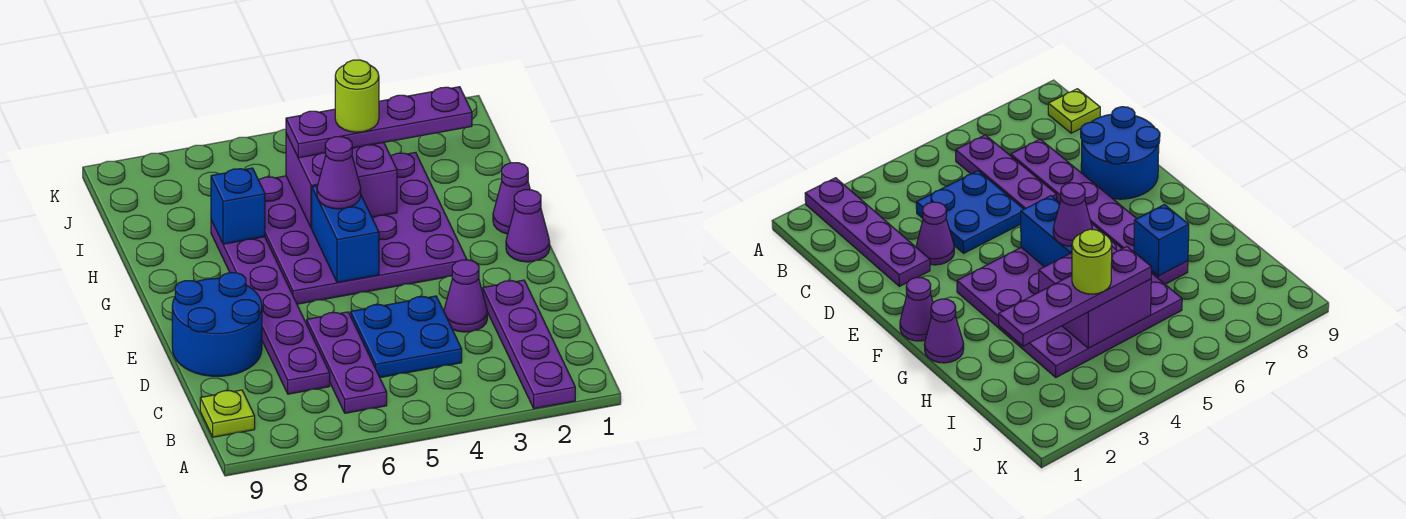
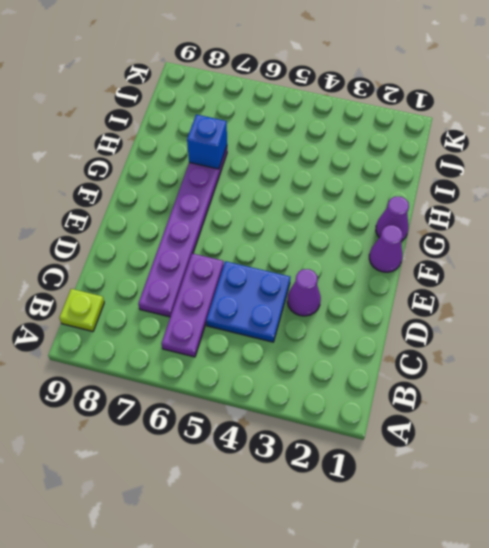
none -> purple plate A2:D2 level 1
none -> blue round brick D8:E9 level 1
none -> purple plate F3:I6 level 1

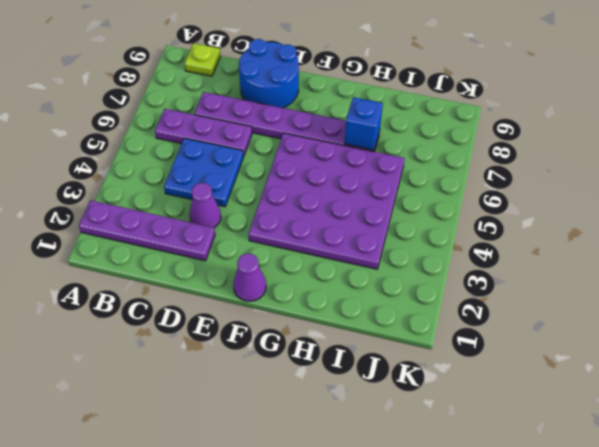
none -> purple cone G1 level 1
none -> blue brick F5:G5 level 2
none -> purple brick H4:I5 level 2

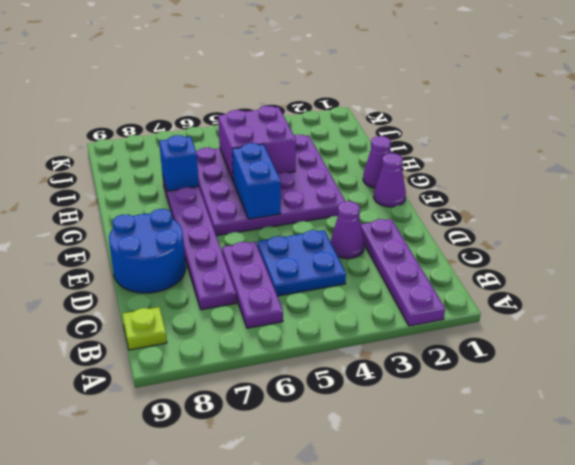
none -> purple cone G5 level 3
none -> purple plate I2:I5 level 3
none -> lime round brick I4 level 4

